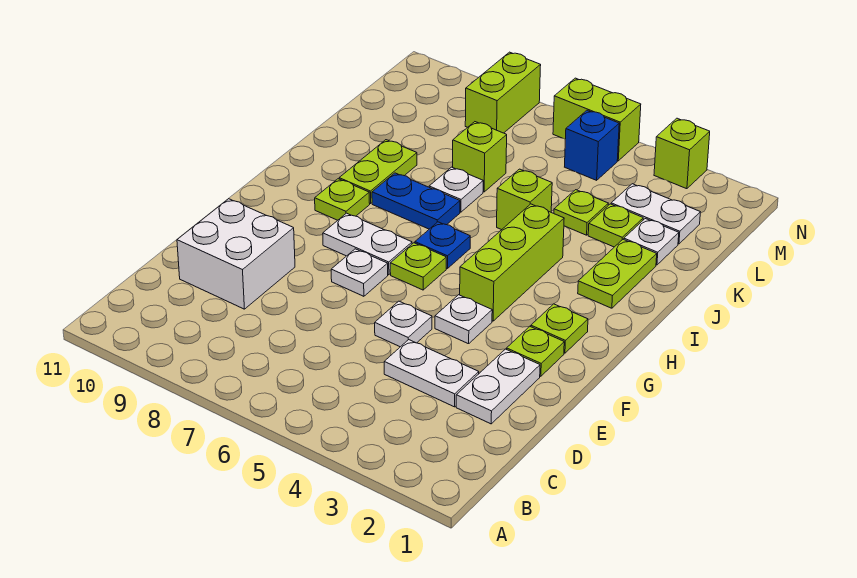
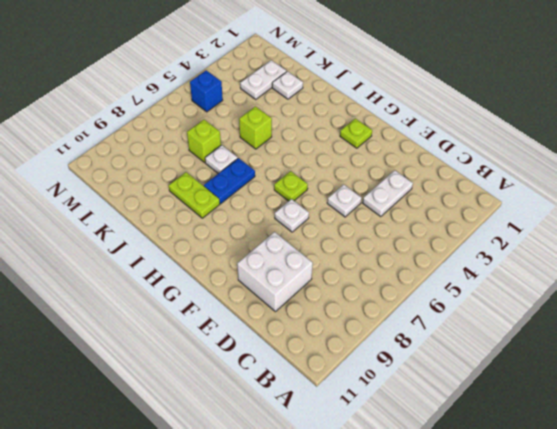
none -> white plate D2:E2 level 1
none -> lime plate F2 level 1
none -> white plate F4 level 1

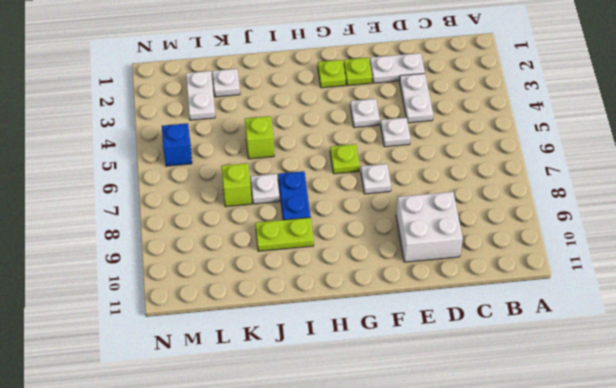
none -> lime brick G4:I4 level 1
none -> white plate G7:G8 level 1
none -> blue plate H6 level 1

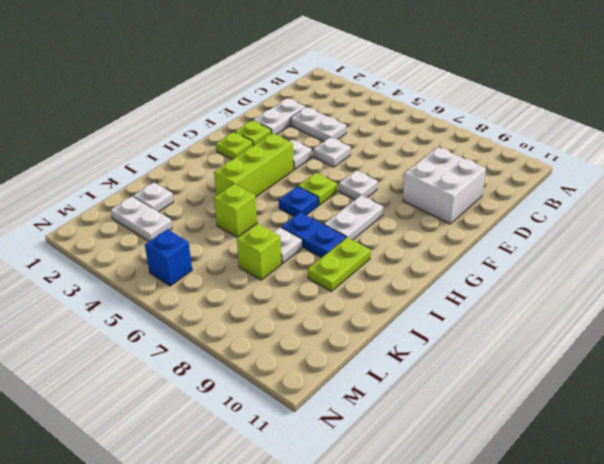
white plate G8:H8 level 1 -> white plate G7:G8 level 1
none -> lime plate H9 level 1
none -> lime plate I2:J2 level 1
none -> lime plate K3 level 1

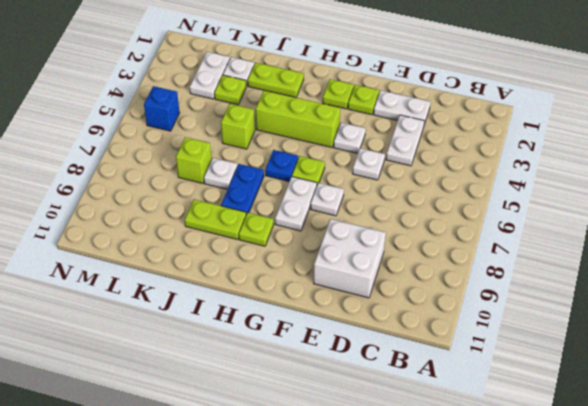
none -> lime plate K4 level 1
none -> lime brick M8:N8 level 1
none -> lime brick N3 level 1

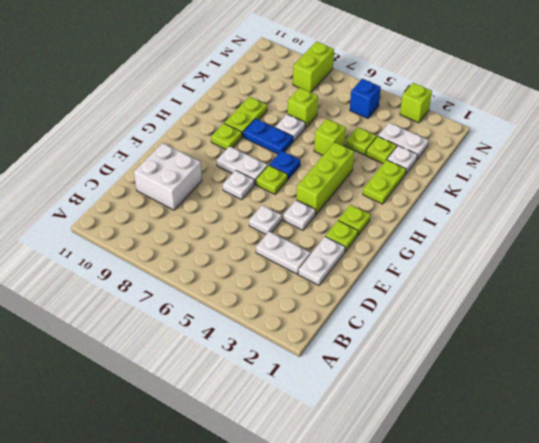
none -> lime brick N5:N6 level 1

